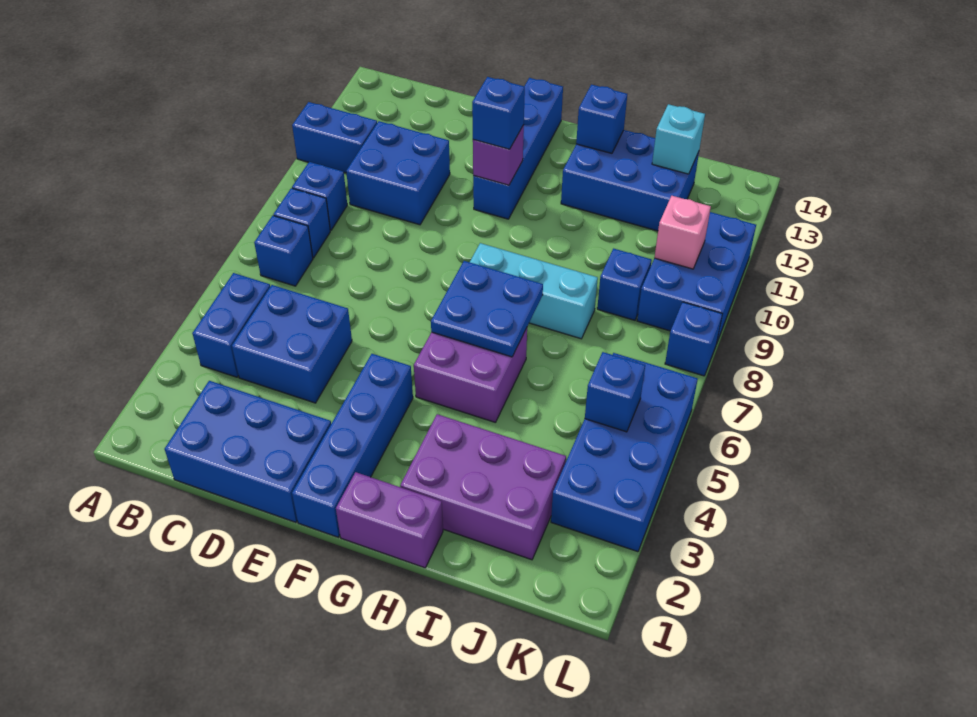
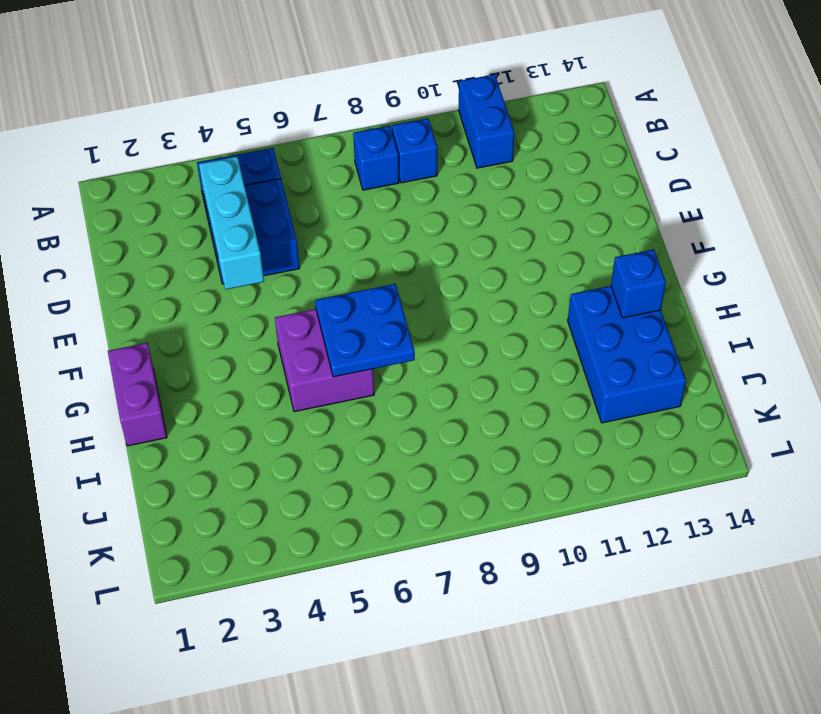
cyan brick C4:E4 level 2 -> cyan brick G8:I8 level 1
none -> blue brick B7 level 1
none -> blue brick C1:E2 level 1
none -> blue brick C10:D11 level 1

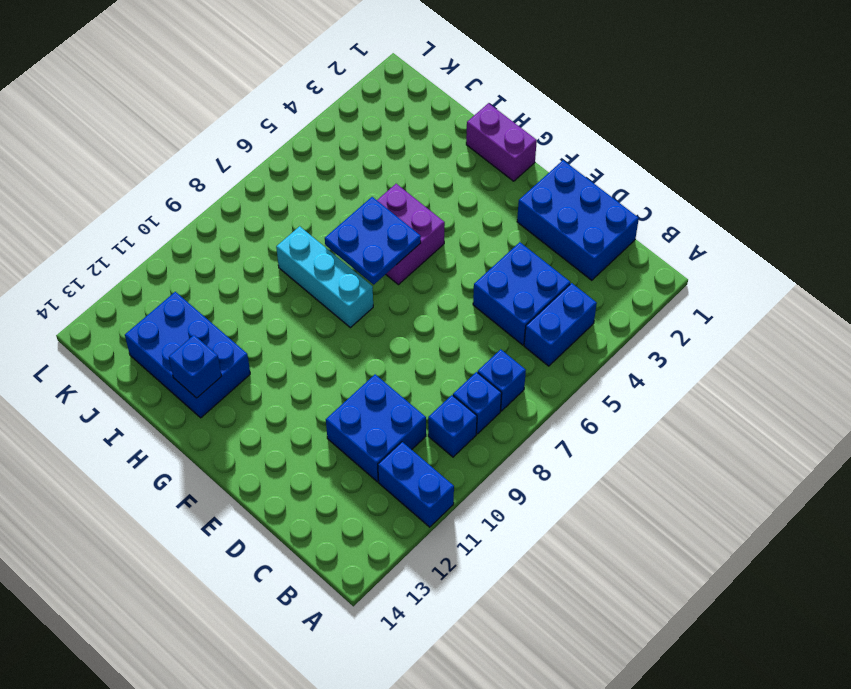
none -> blue brick F1:F4 level 1
none -> blue brick F11:F14 level 1
none -> purple brick H2:J3 level 1

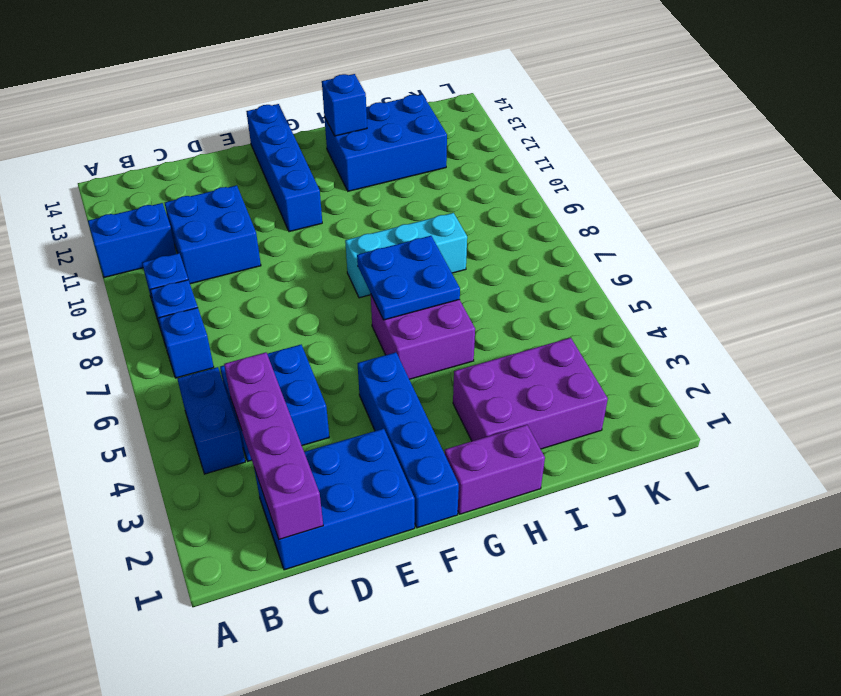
purple brick C1:C4 level 2 -> none
none -> blue brick J9 level 1
none -> blue brick K3:L6 level 1
none -> blue brick K9:L11 level 1

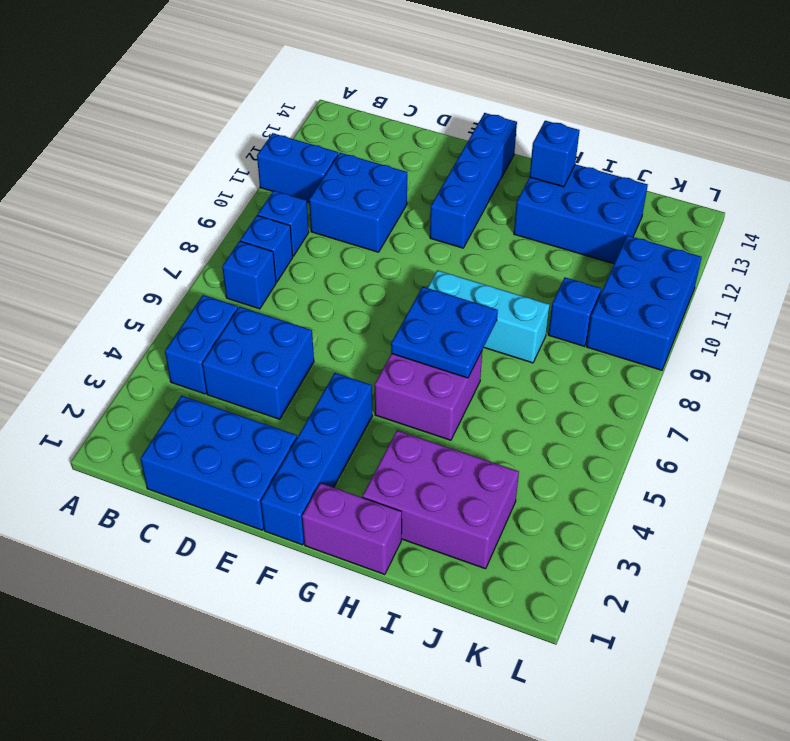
none -> blue brick K3:L6 level 1
none -> blue brick L8 level 1
none -> purple brick F11 level 2

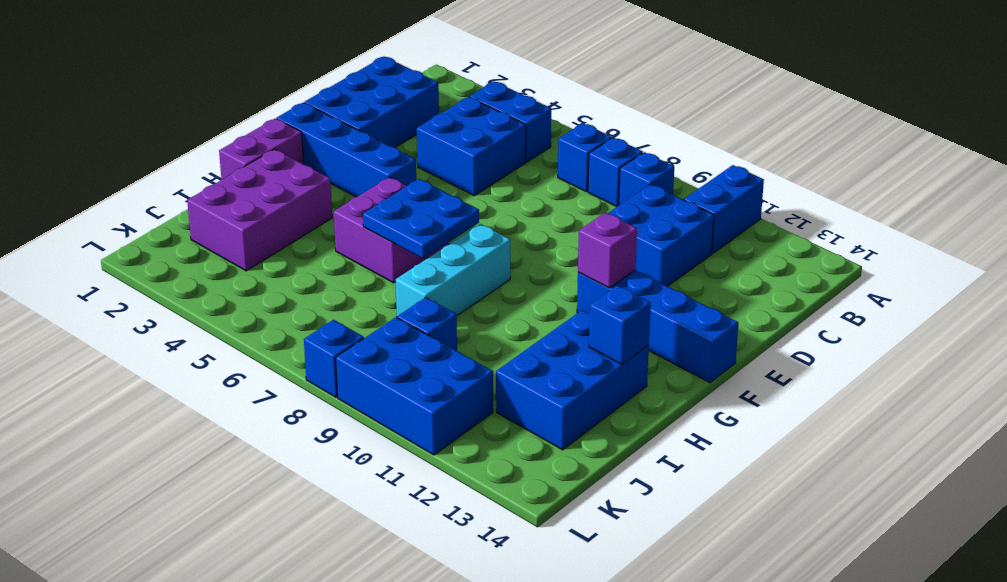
none -> blue brick K3:L6 level 1
none -> cyan brick J13 level 2
none -> blue brick K5 level 2

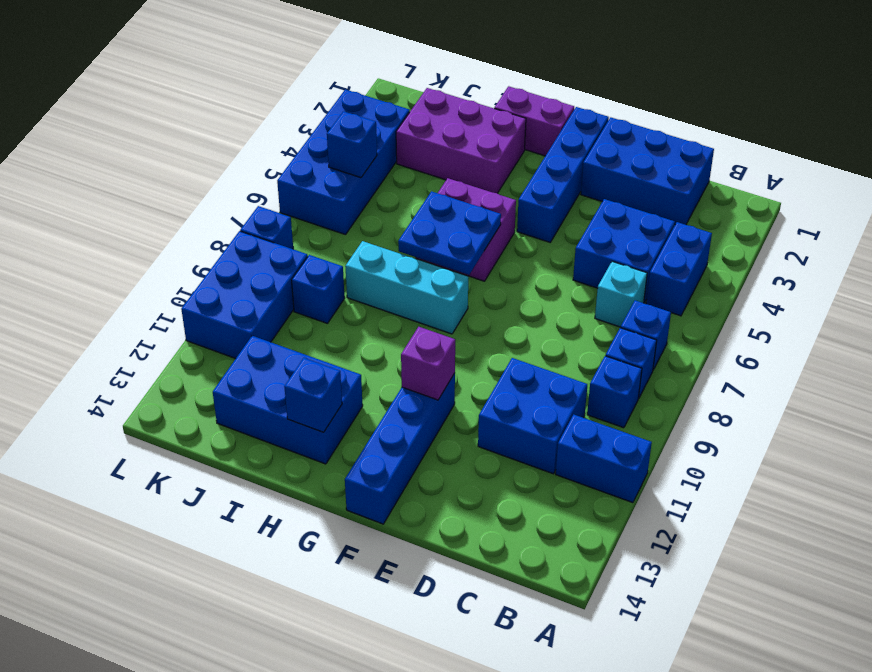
cyan brick C6 level 1 -> cyan brick J13 level 2
none -> pink brick K10 level 2
none -> blue brick F11 level 3

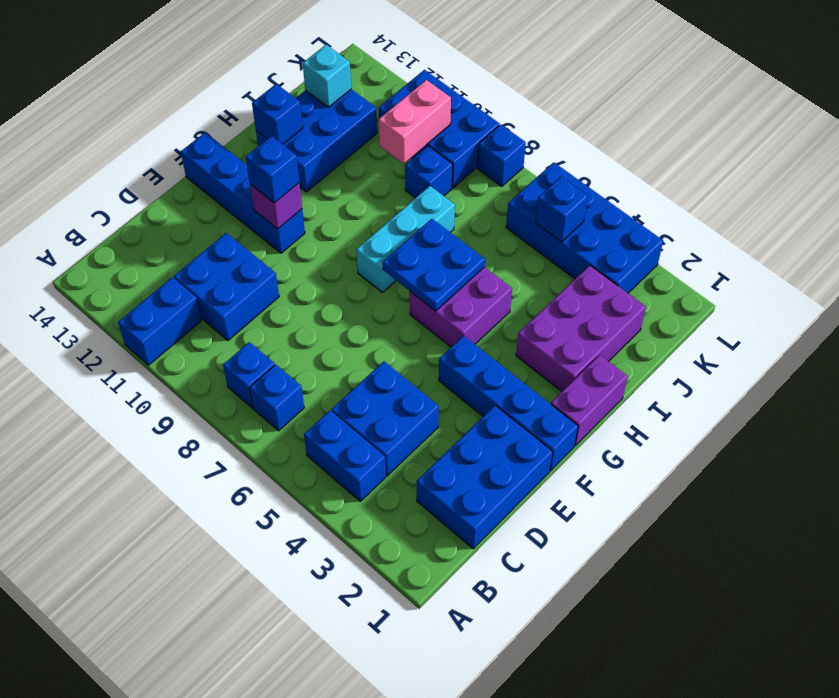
pink brick J10:K10 level 2 -> pink brick K10 level 2
none -> blue brick B9 level 1

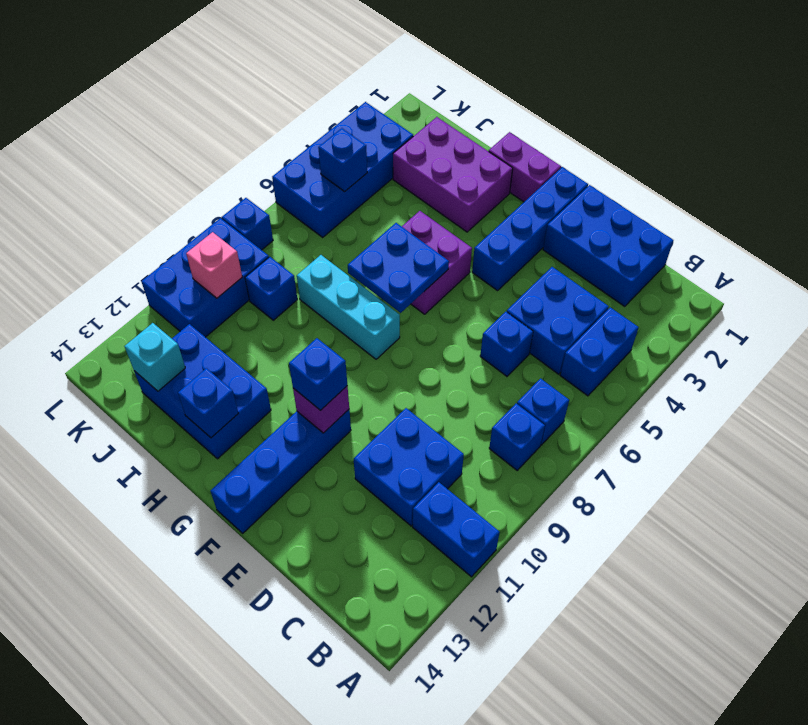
blue brick D6 level 1 -> blue brick B9 level 1

